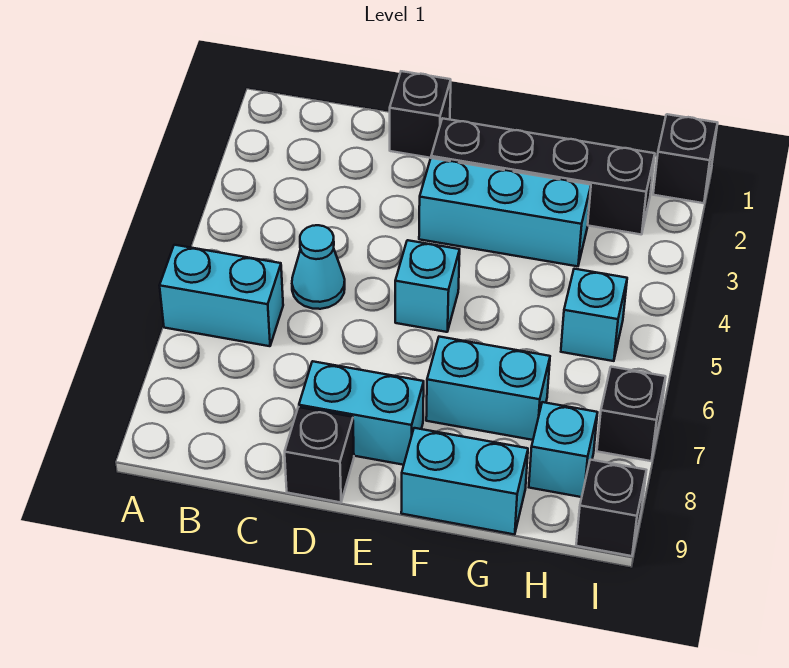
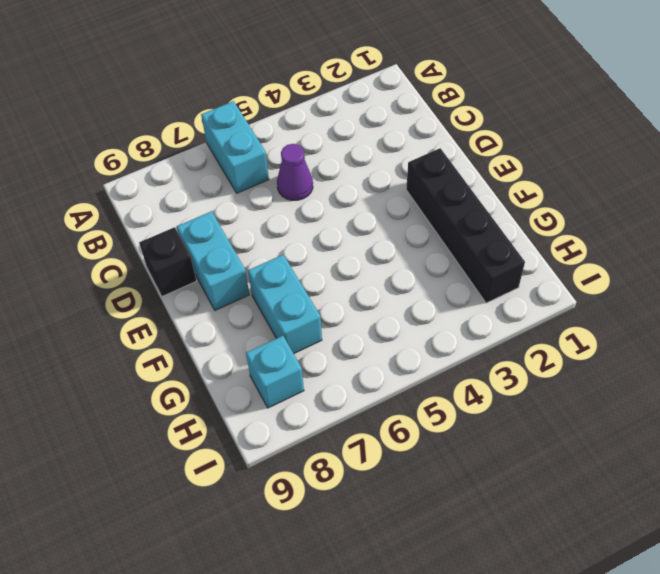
purple cone C5 level 1 -> cyan cone C5 level 1
none -> black brick D1 level 1
none -> cyan brick E3:G3 level 1
none -> cyan brick E5 level 1

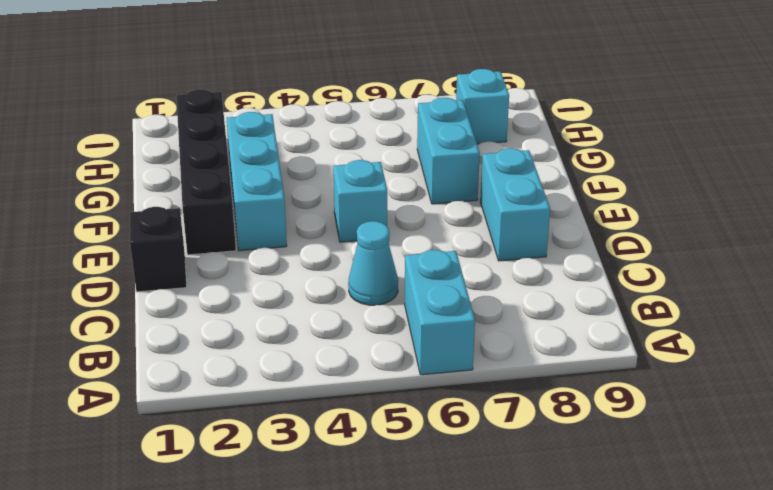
none -> black brick D9 level 1
none -> cyan brick F9:G9 level 1
none -> cyan brick H5 level 1

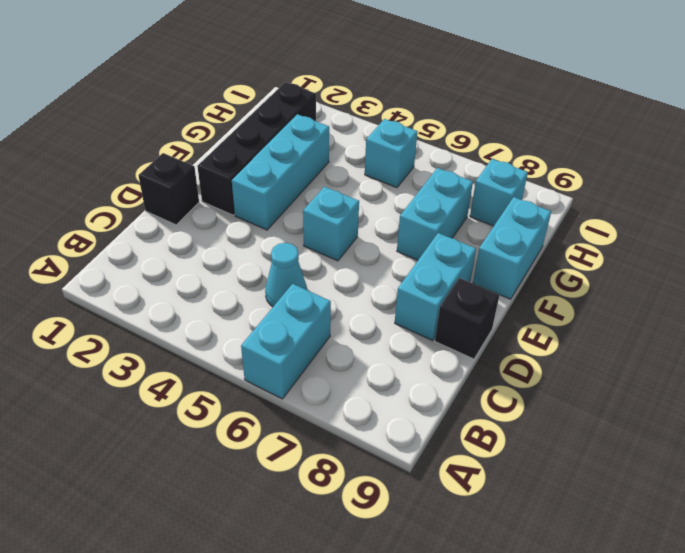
none -> black brick I1 level 1
none -> black brick I7 level 1
none -> black brick I9 level 1

